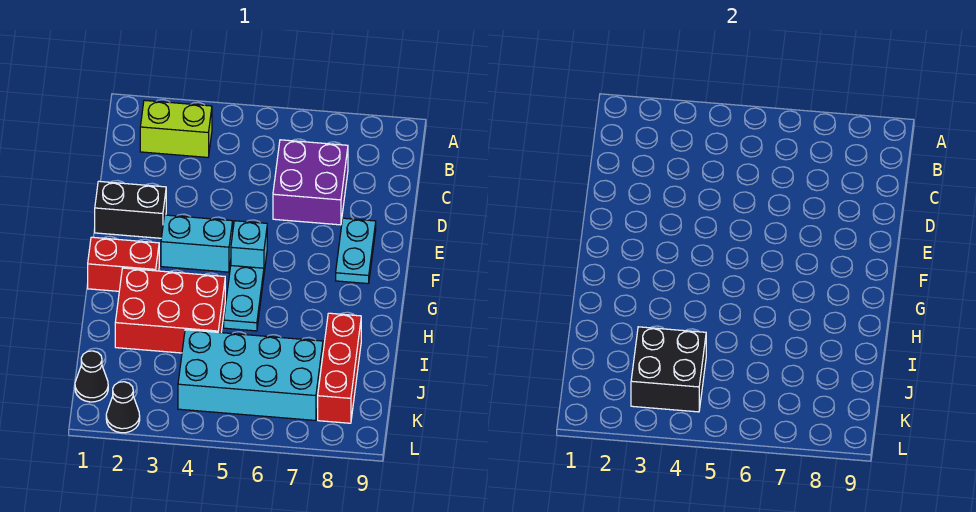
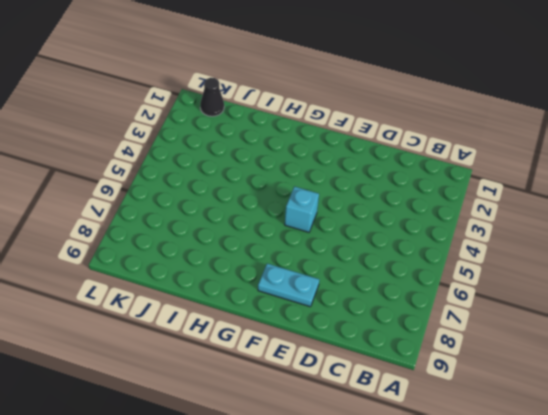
none -> lime brick B2:B3 level 1
none -> purple brick C6:D7 level 1
none -> black brick E1:E2 level 1

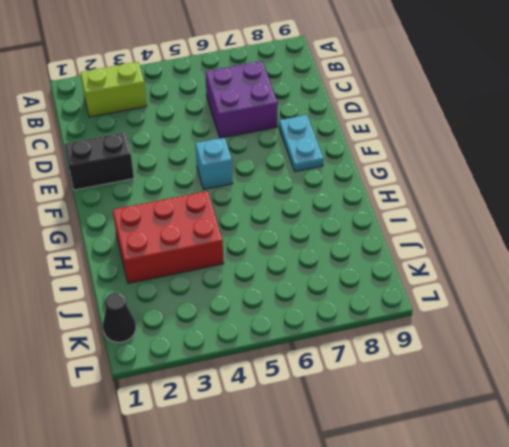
none -> cyan brick F3:F4 level 1
none -> red brick G1:G2 level 1
none -> cyan plate G5:H5 level 1

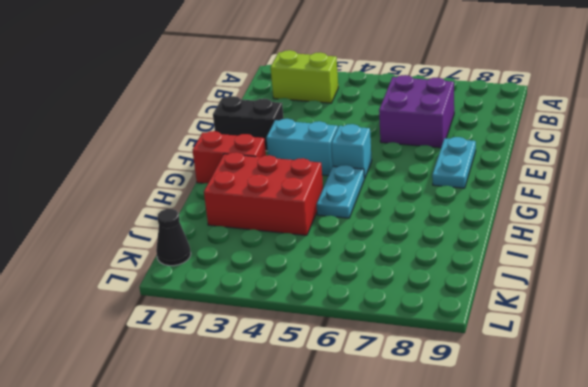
none -> red brick I8:K8 level 1
none -> cyan brick J4:K7 level 1
none -> black cone L2 level 1

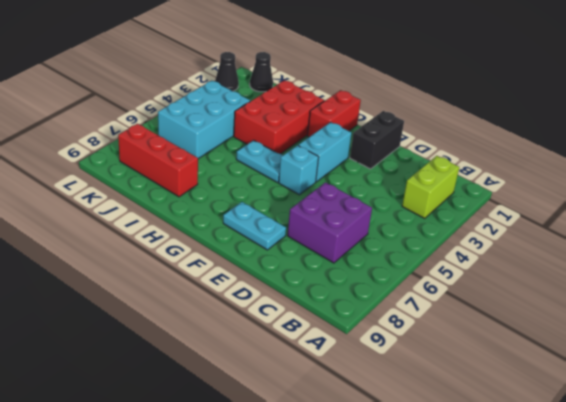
cyan brick J4:K6 level 1 -> cyan brick J4:K7 level 1
none -> black brick J3:K4 level 2

